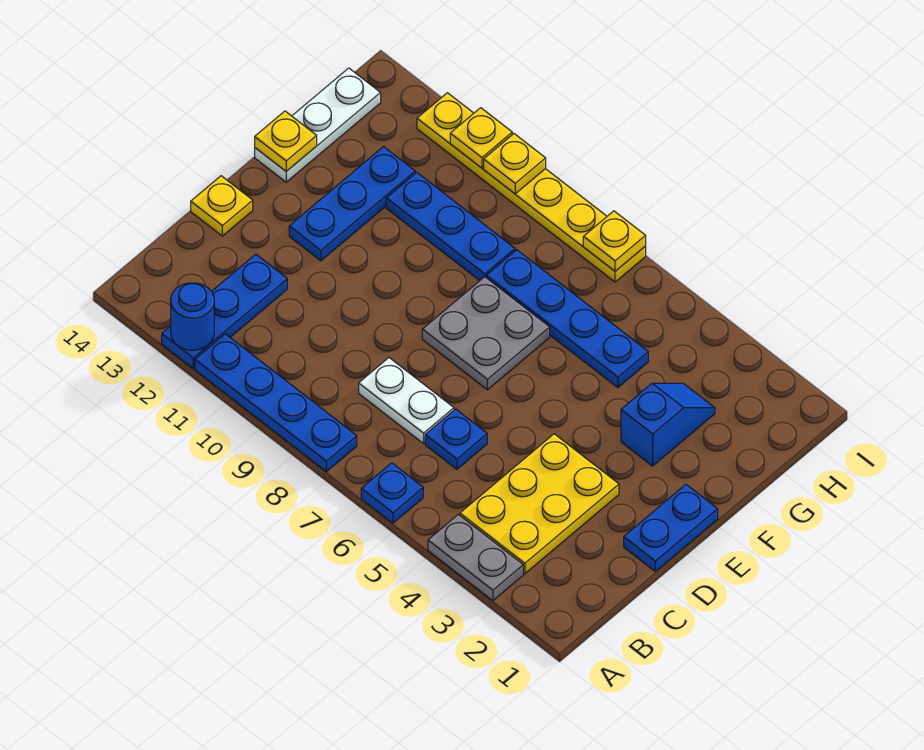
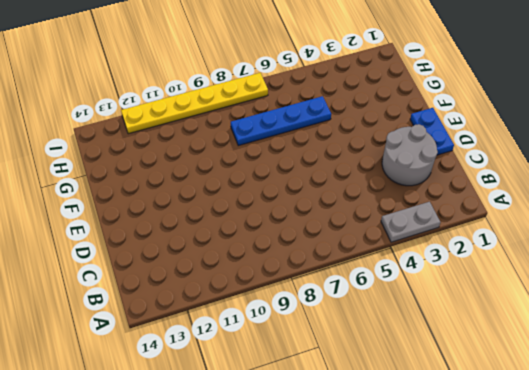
grey round brick C2:D3 level 1 -> yellow plate B3:D4 level 1
none -> blue plate A6 level 1
none -> blue plate A8:A11 level 1
none -> blue plate A12:C12 level 1

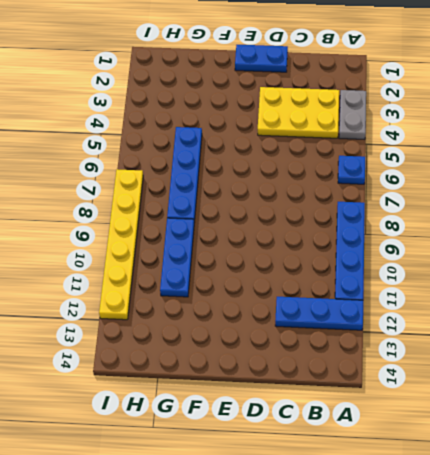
none -> blue plate C6 level 1
none -> white plate C7:C8 level 1
none -> yellow plate D14 level 1

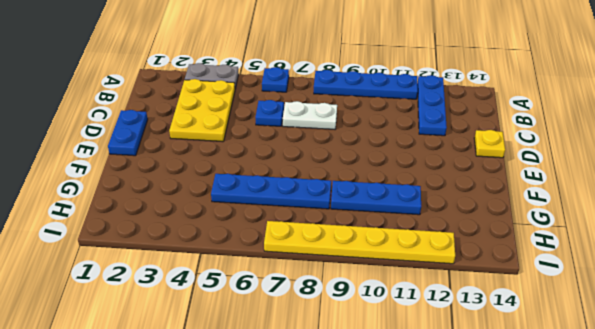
none -> grey plate E7:F8 level 1
none -> blue plate E12:G12 level 1
none -> blue slope F3:G3 level 1 top F

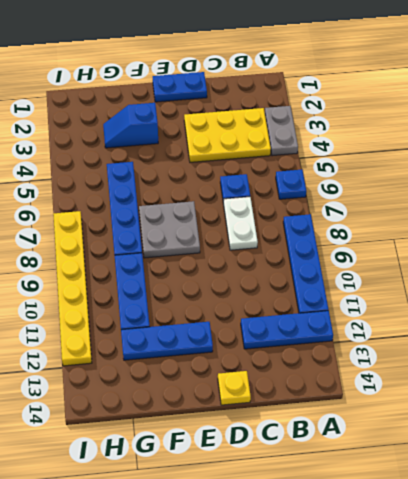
none -> white plate F14:H14 level 1
none -> blue round brick A12 level 2
none -> yellow plate F14 level 2

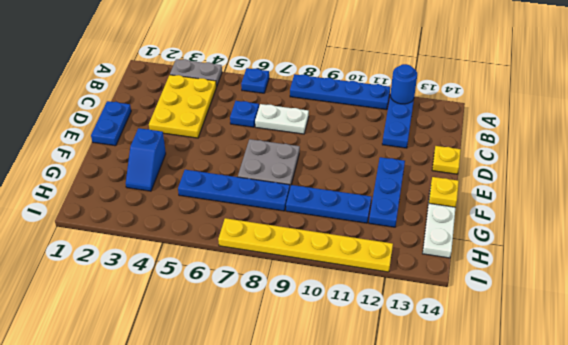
none -> yellow plate I7 level 2
none -> yellow plate I10 level 2
none -> yellow plate I11 level 2

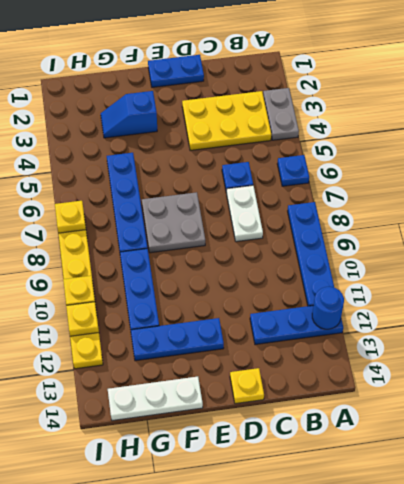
none -> yellow plate F14 level 2

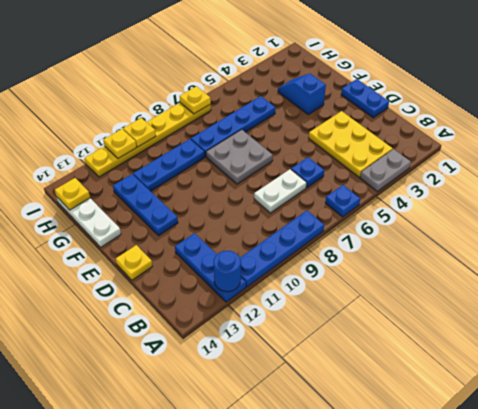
yellow plate H14 level 2 -> yellow plate F14 level 2

